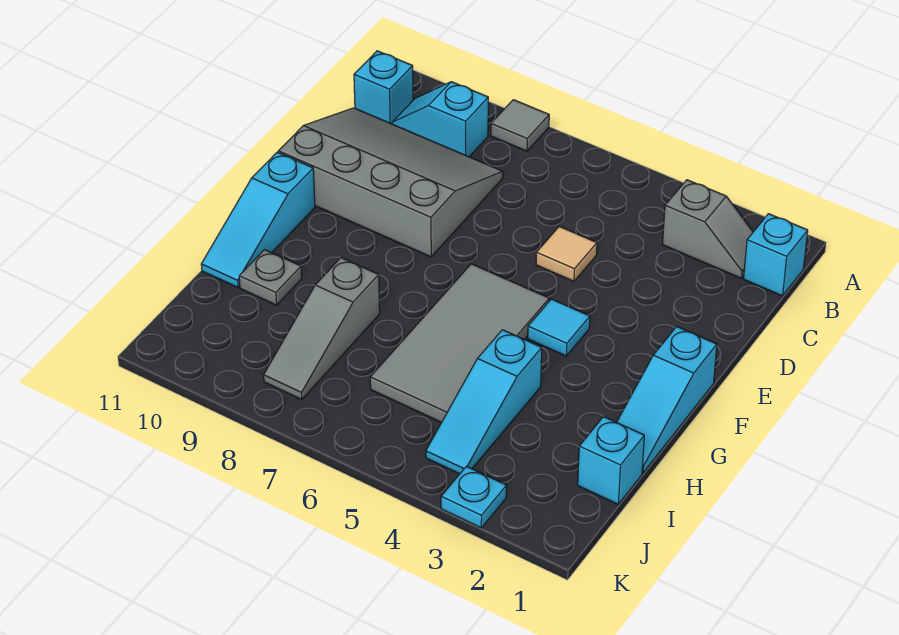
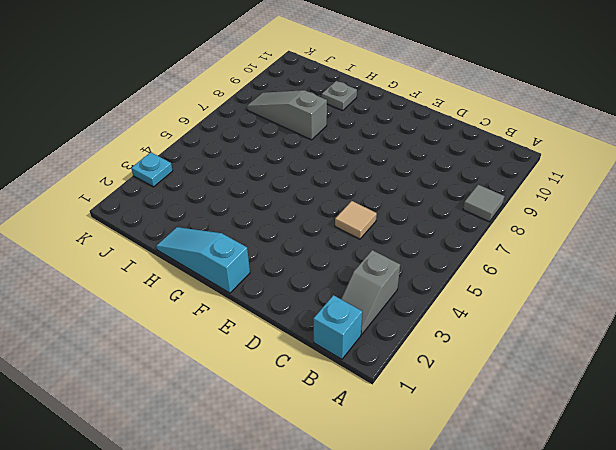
none -> cyan slope B9:B10 level 1 top 9
none -> cyan brick B11 level 1
none -> grey slope C8:E11 level 1 top E

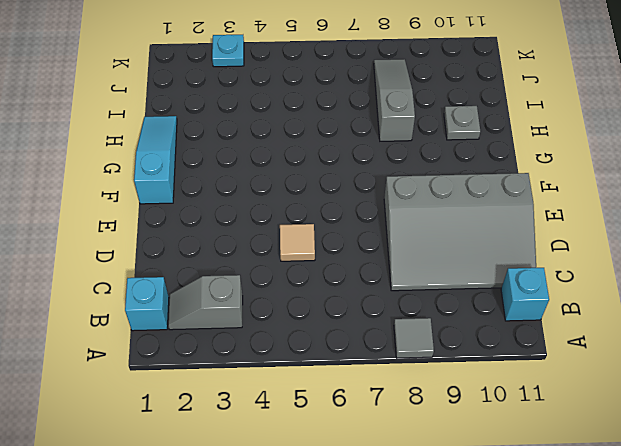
none -> cyan slope B9:B10 level 1 top 9
none -> cyan tile F4 level 1
none -> grey tile F5:I6 level 1

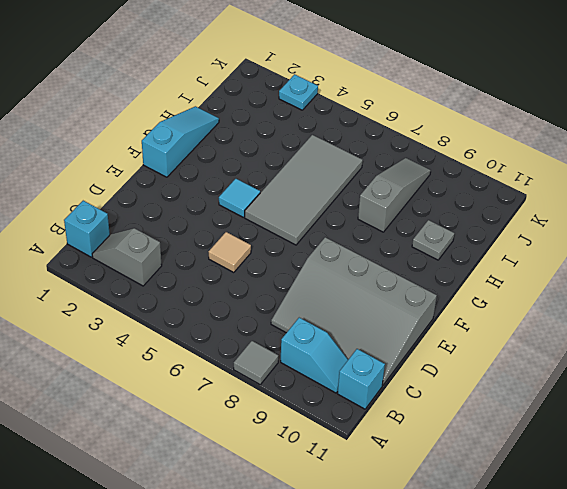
none -> cyan slope F11:H11 level 1 top F
none -> cyan slope H4:J4 level 1 top H
none -> cyan brick I1 level 1

